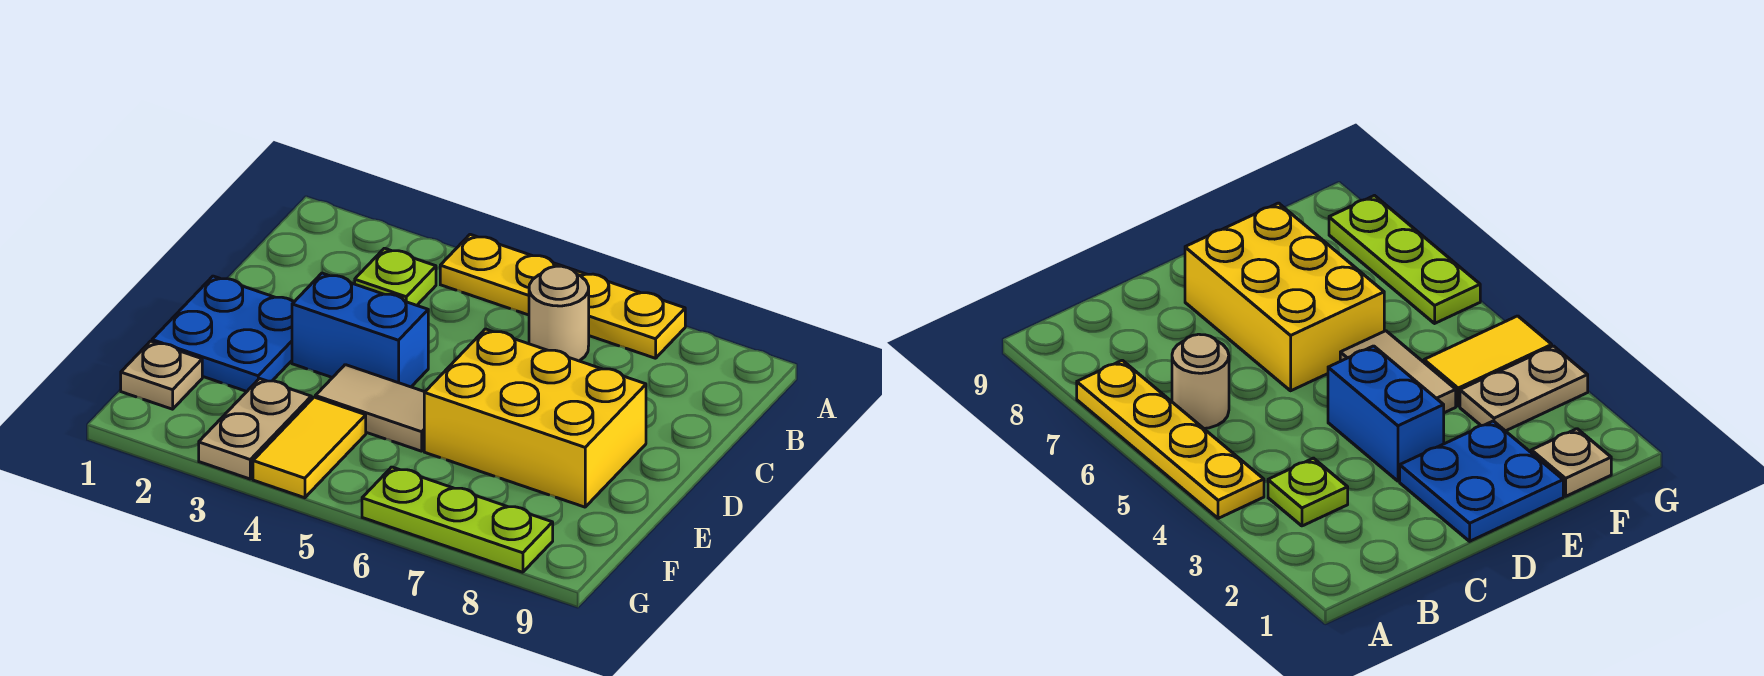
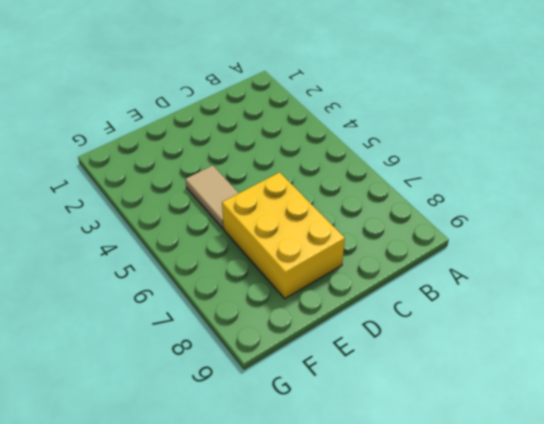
none -> yellow plate A4:A7 level 1
none -> lime plate B3 level 1

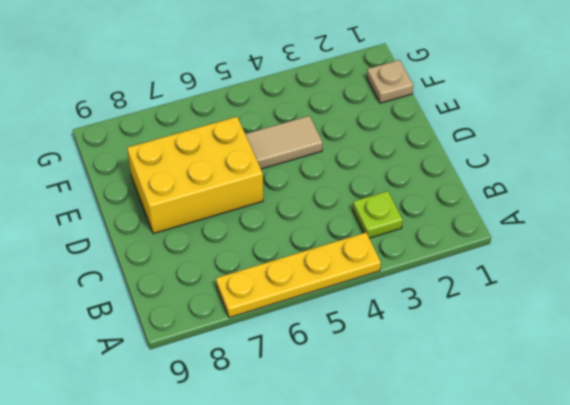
none -> tan round brick B6 level 1
none -> blue plate D1:E2 level 1

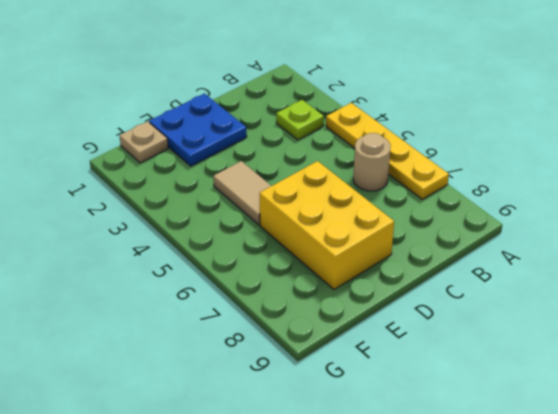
none -> blue brick D3:D4 level 1
none -> tan plate F3:G3 level 1

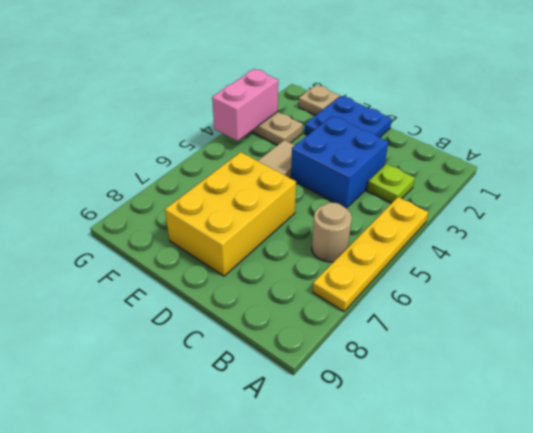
blue brick C3:D4 level 1 -> blue brick D3:D4 level 1
pink brick G3:G4 level 2 -> none
none -> yellow tile F4:G4 level 1
none -> lime plate G6:G8 level 1

